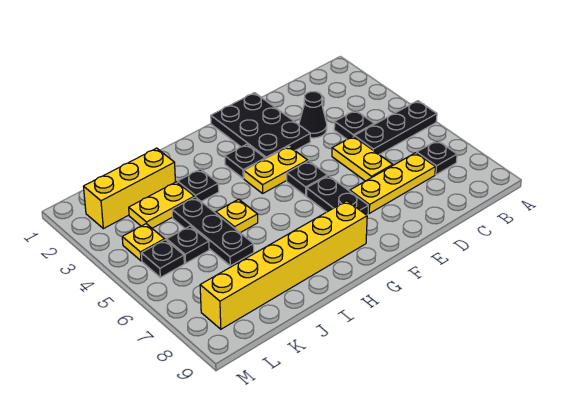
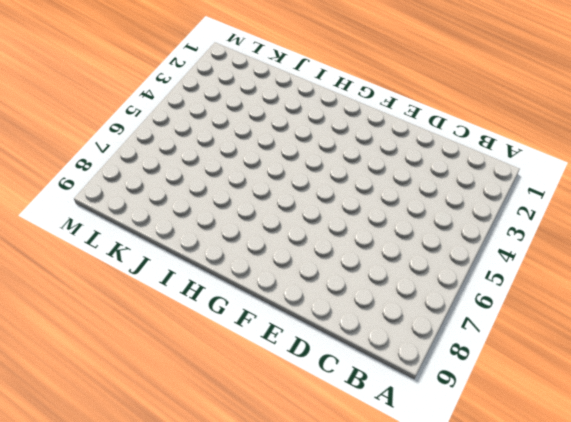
none -> black plate A5:C5 level 1
none -> black plate B7 level 1
none -> black plate C4 level 1

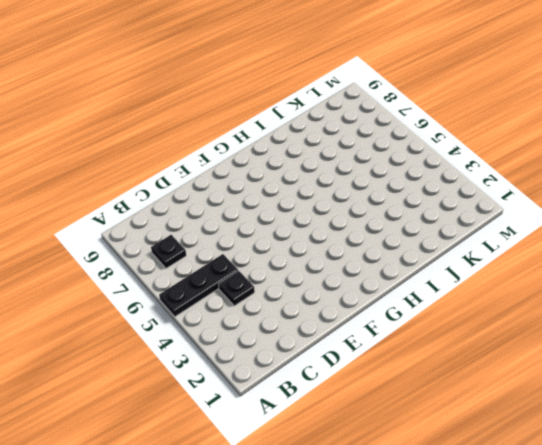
none -> yellow plate C7:E7 level 1
none -> black cone D3 level 1
none -> yellow plate D5:D6 level 1

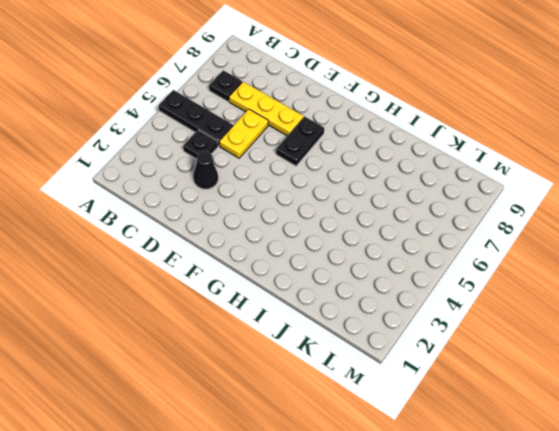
none -> black plate E1:F3 level 1
none -> yellow plate F4:G4 level 1
none -> black plate F5 level 1

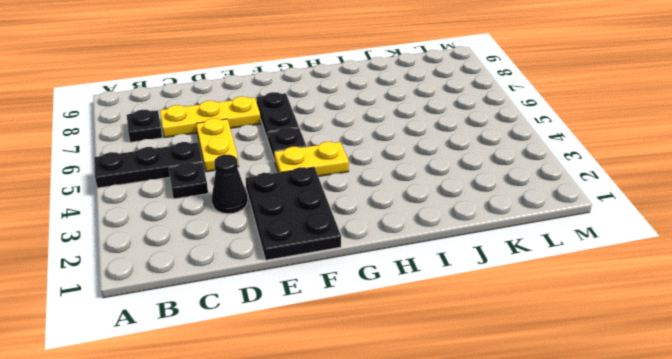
none -> black plate G3 level 1
none -> yellow brick G8:L8 level 1
none -> black plate I3 level 1

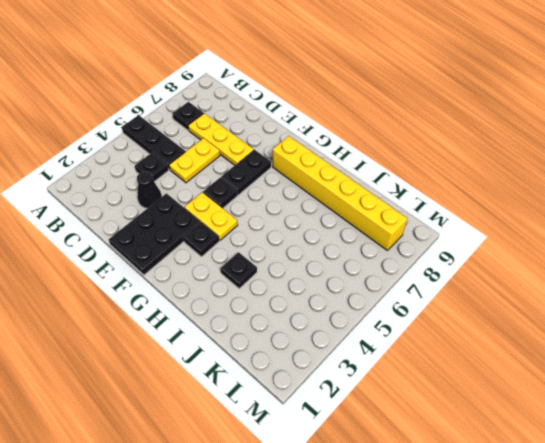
none -> yellow plate I5 level 1
none -> yellow brick J2:L2 level 1
none -> yellow plate J3:K3 level 1

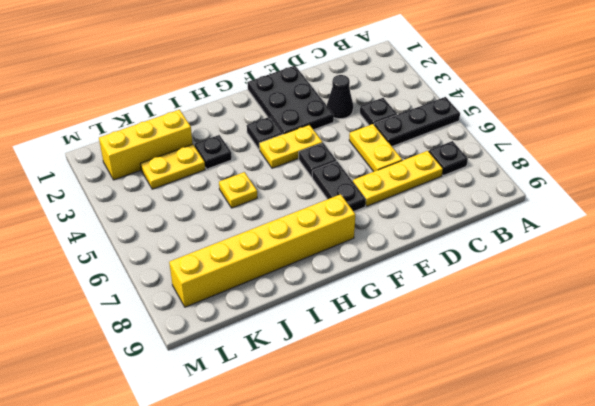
none -> black plate J4:J6 level 1
none -> black plate K5 level 1
none -> yellow plate L4 level 1

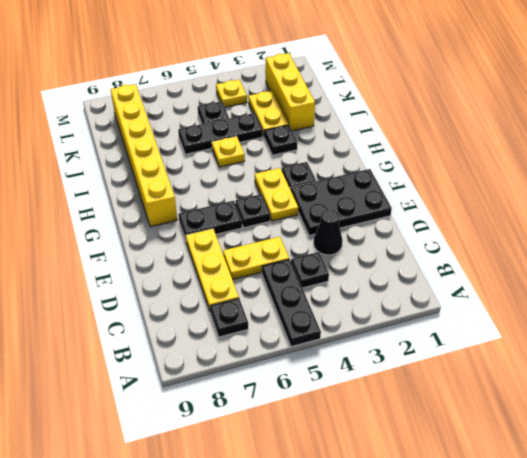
none -> black plate L5 level 1

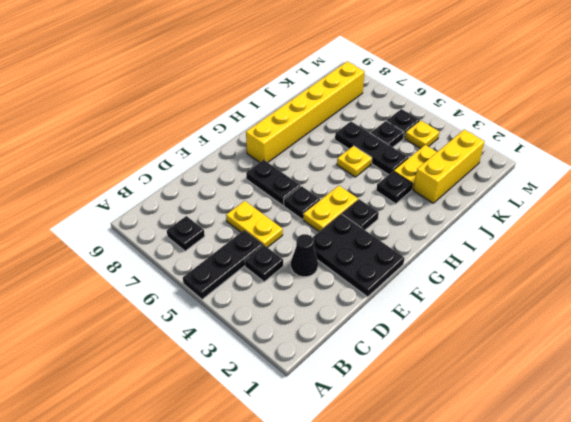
none -> yellow plate C7:E7 level 1

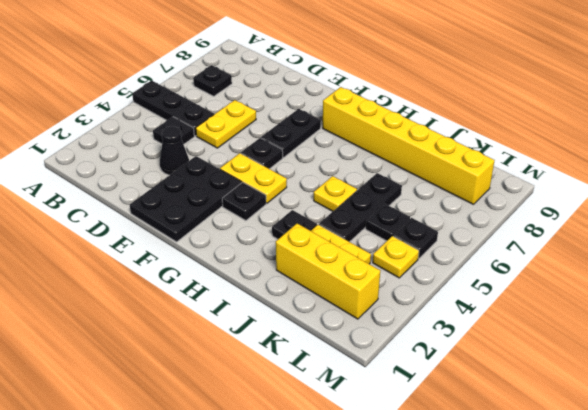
none -> yellow plate C7:E7 level 1

